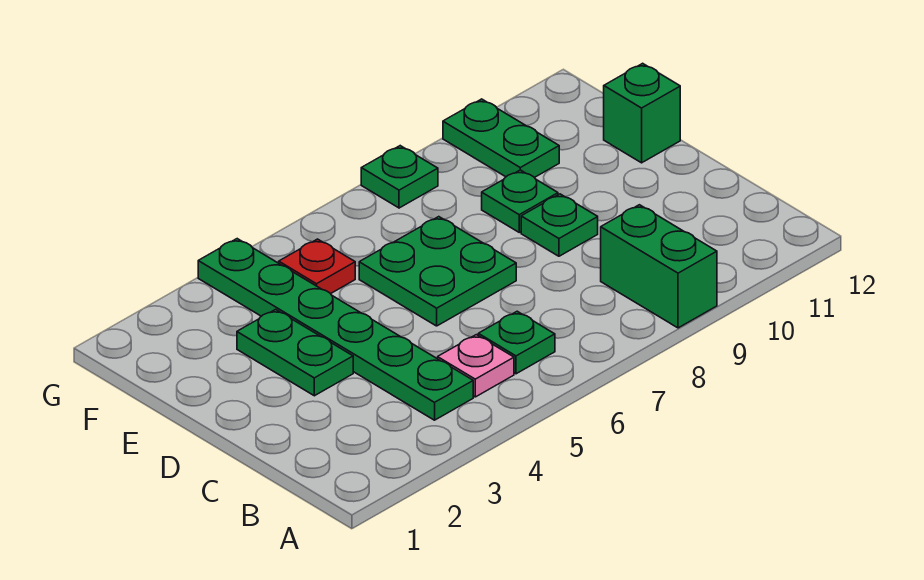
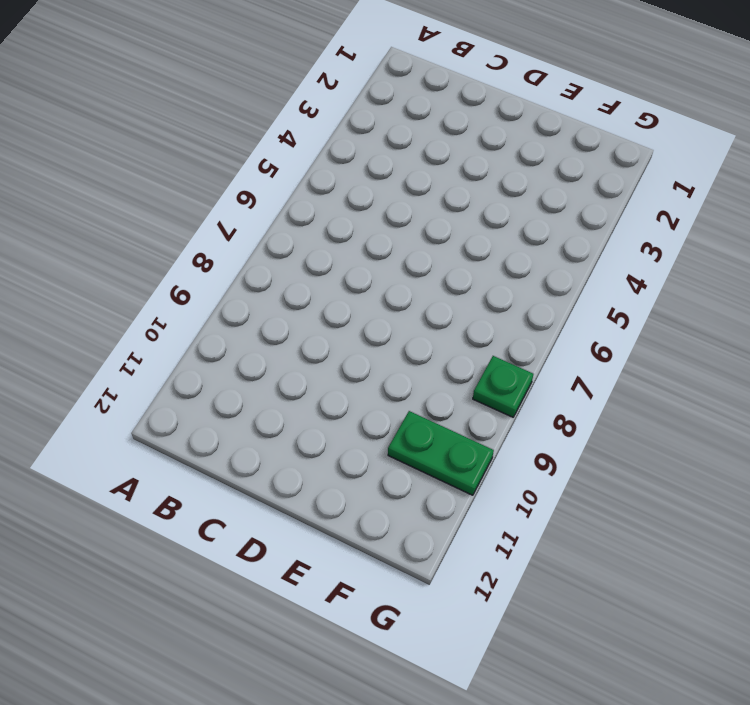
none -> green brick A9:B9 level 1
none -> green plate B4:G4 level 1
none -> pink plate B5 level 1

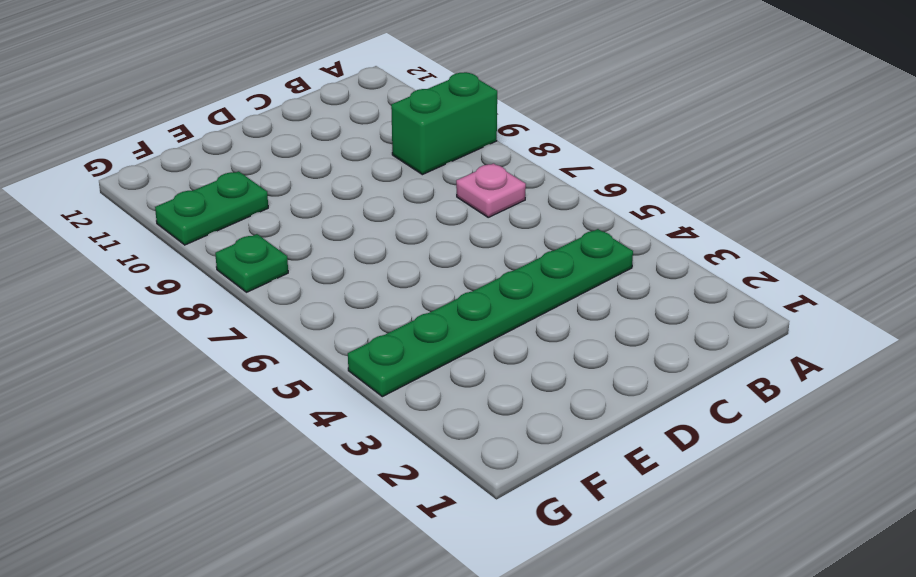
pink plate B7 level 1 -> pink plate B5 level 1
none -> green plate B6 level 1
none -> green plate D3:E3 level 1
none -> green plate D6:E7 level 1

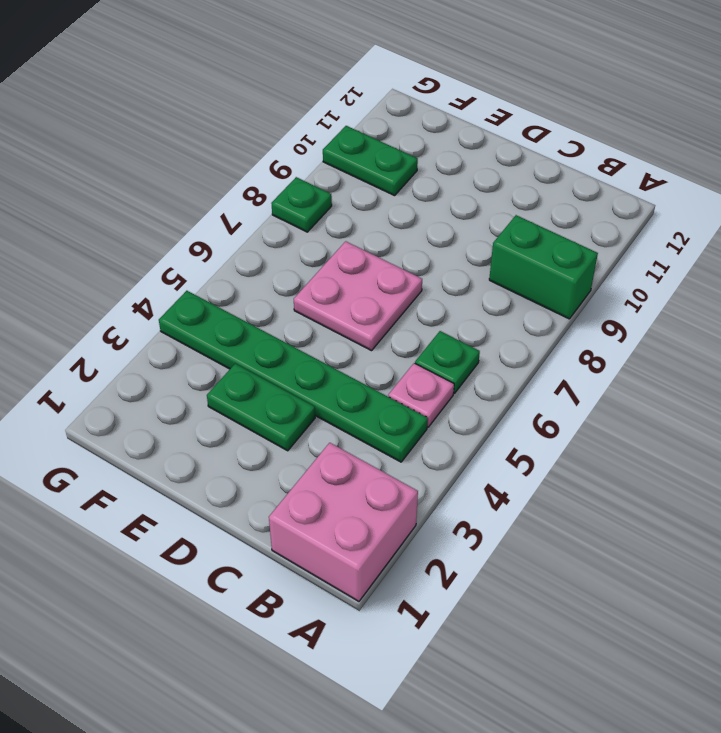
pink brick A1:B2 level 1 -> none
pink plate D6:E7 level 1 -> green plate D6:E7 level 1
none -> green plate D9 level 1
none -> green plate E9 level 1
none -> green brick E12 level 1

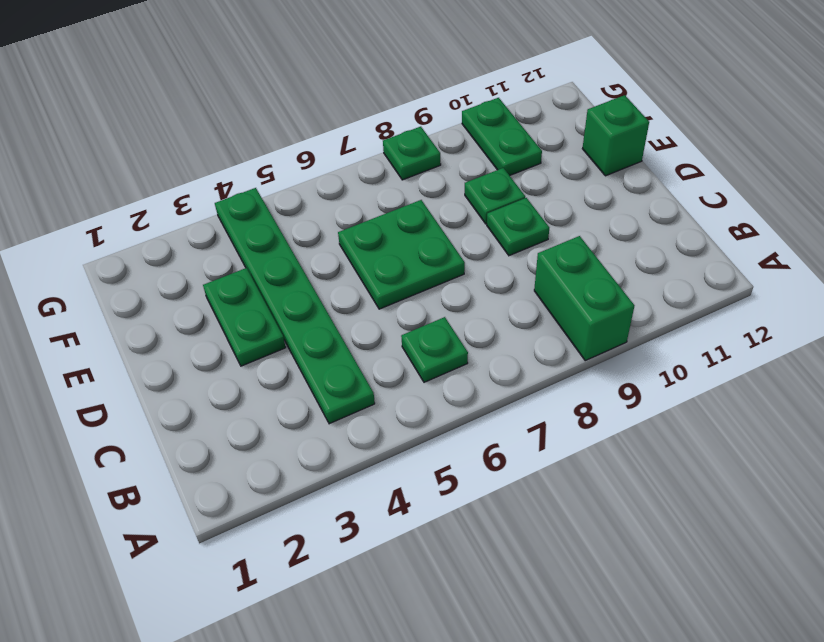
none -> pink plate B5 level 1
none -> red plate F5 level 1

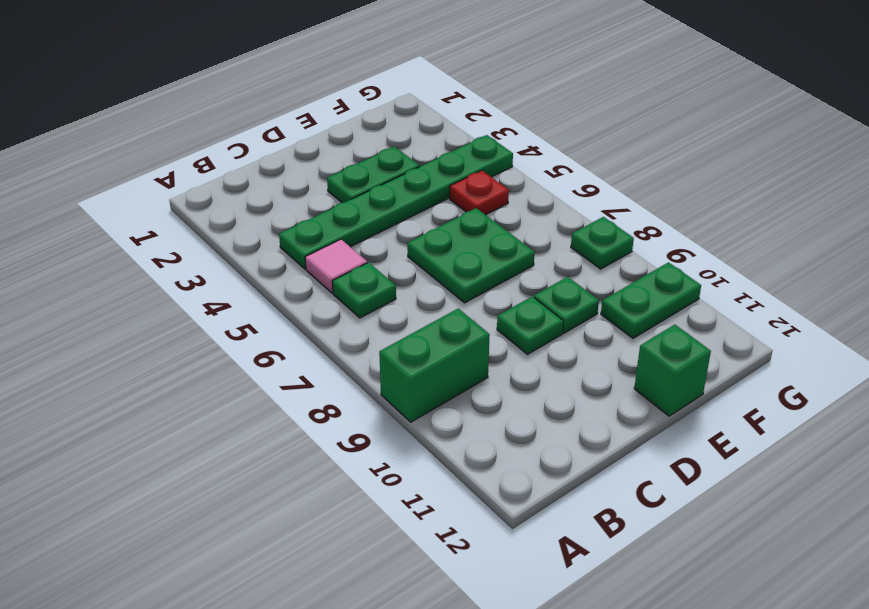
pink tile B5 level 1 -> pink plate B5 level 1

